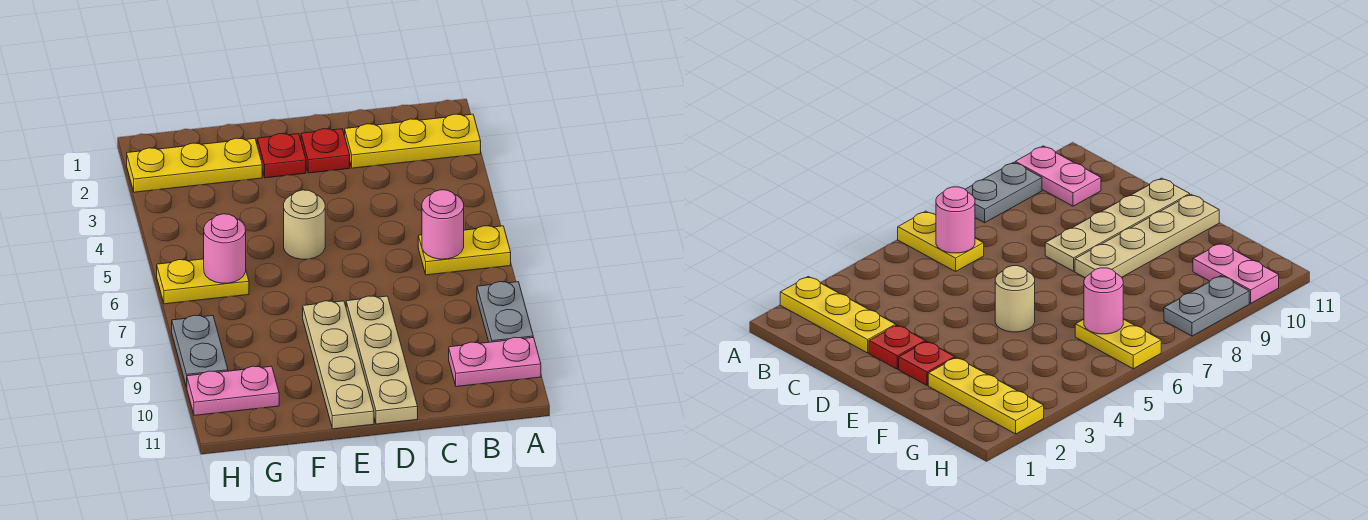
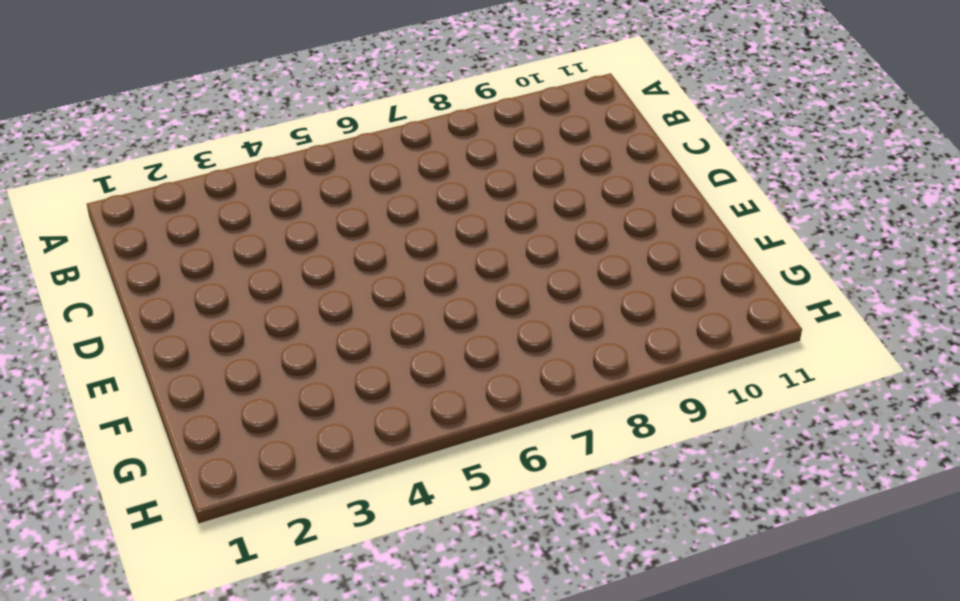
none -> yellow plate A2:C2 level 1
none -> yellow plate A6:B6 level 1
none -> grey plate A8:A9 level 1

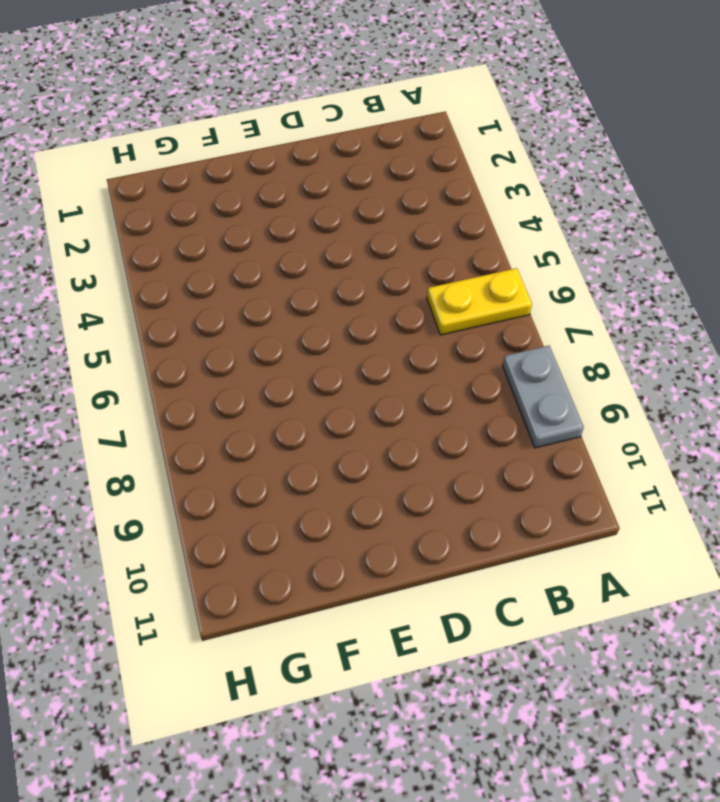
none -> yellow plate A2:C2 level 1
none -> pink plate A10:B10 level 1
none -> red plate D2 level 1

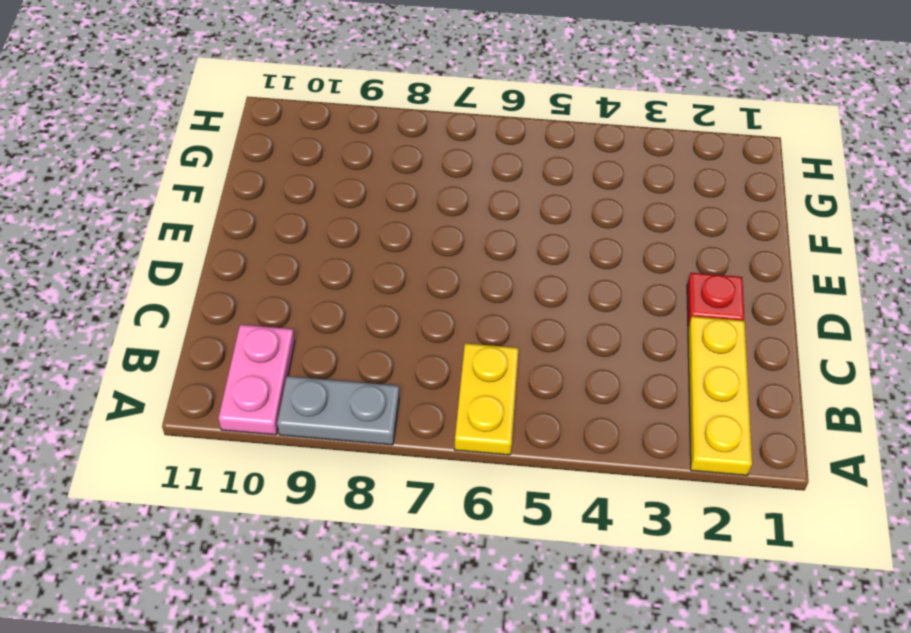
none -> tan plate D8:D11 level 1
none -> red plate E2 level 1
none -> tan round brick E5 level 1

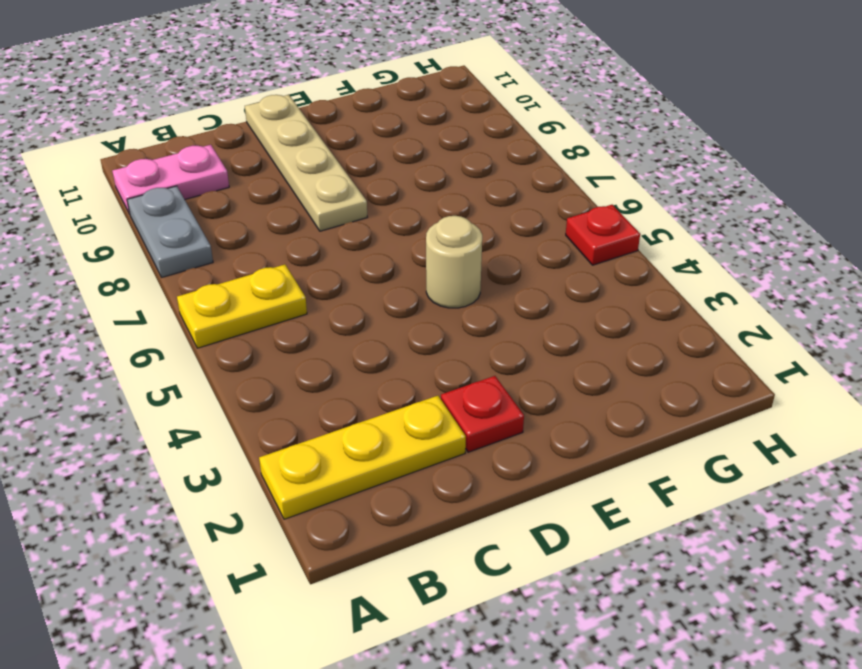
red plate H5 level 1 -> red plate E2 level 1
none -> tan plate E8:E11 level 1
none -> yellow plate F2:H2 level 1
none -> yellow plate G6:H6 level 1

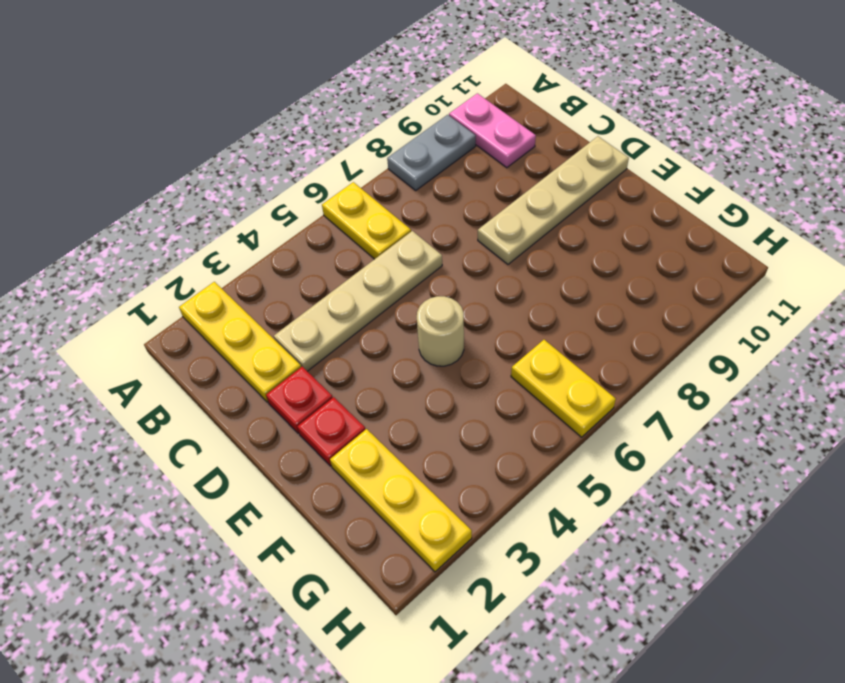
tan plate C3:C6 level 1 -> tan plate E8:E11 level 1
none -> pink plate G10:H10 level 1
none -> grey plate H8:H9 level 1
none -> pink round brick B6 level 2

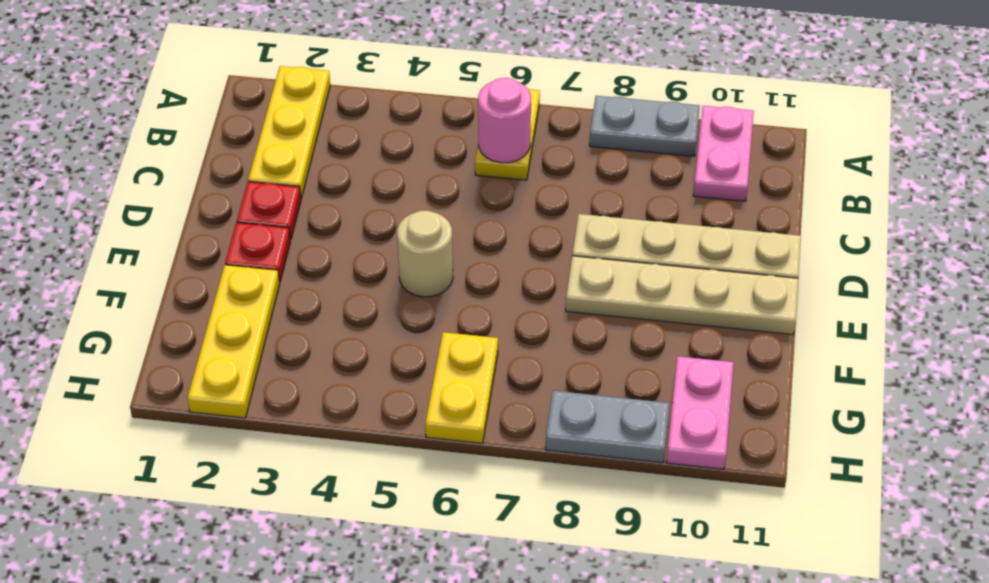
none -> pink round brick G6 level 2

